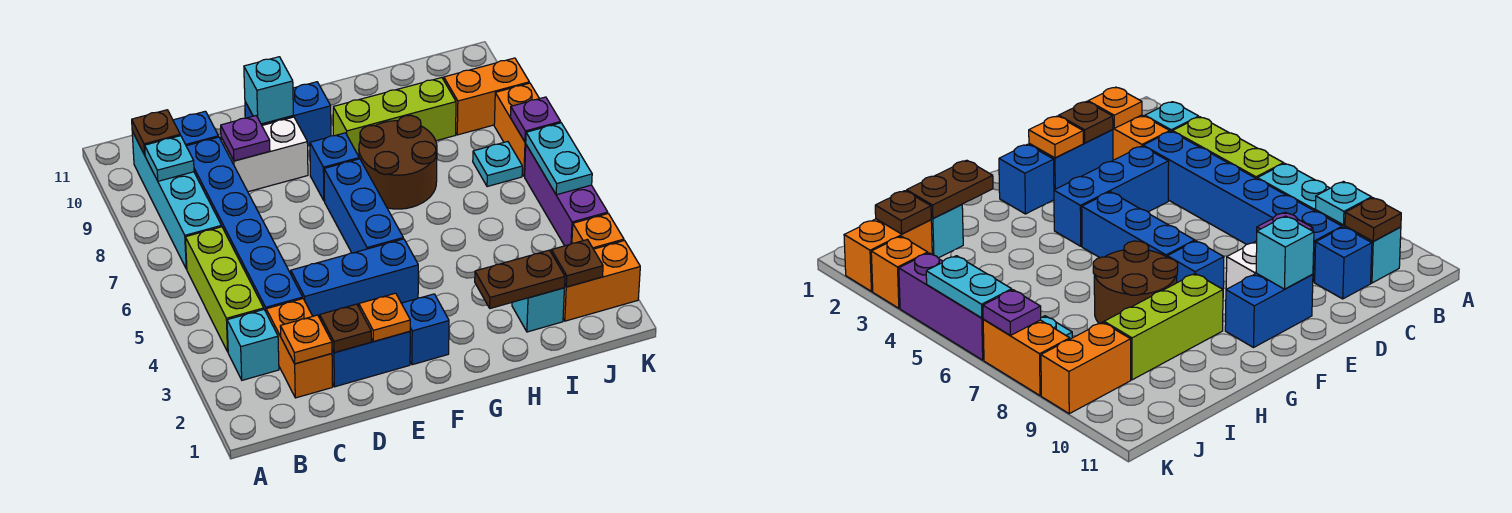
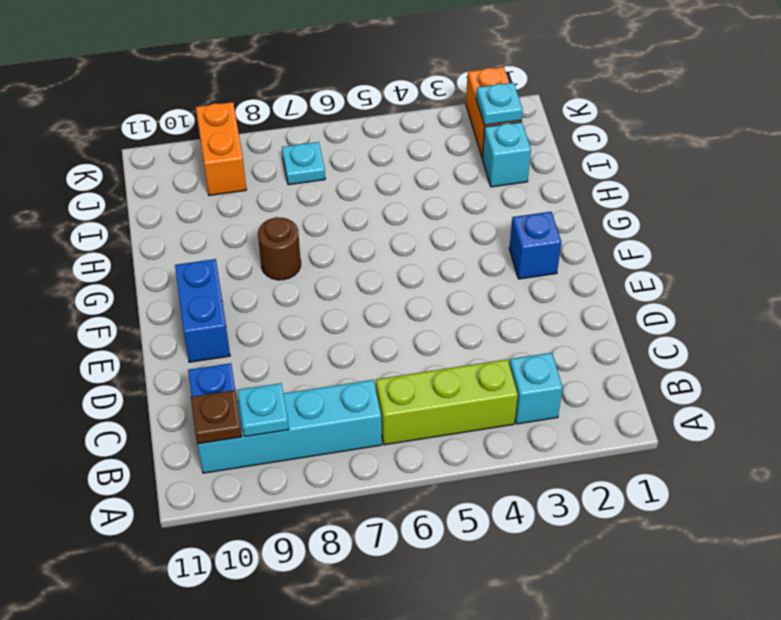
brown round brick G8 level 1 -> brown round brick G7:H8 level 1
cyan plate J2 level 2 -> brown plate J2 level 2
none -> orange brick C2:C3 level 1
none -> blue brick C4:C9 level 1
none -> blue brick D2:E2 level 1
none -> blue brick D4:F4 level 1

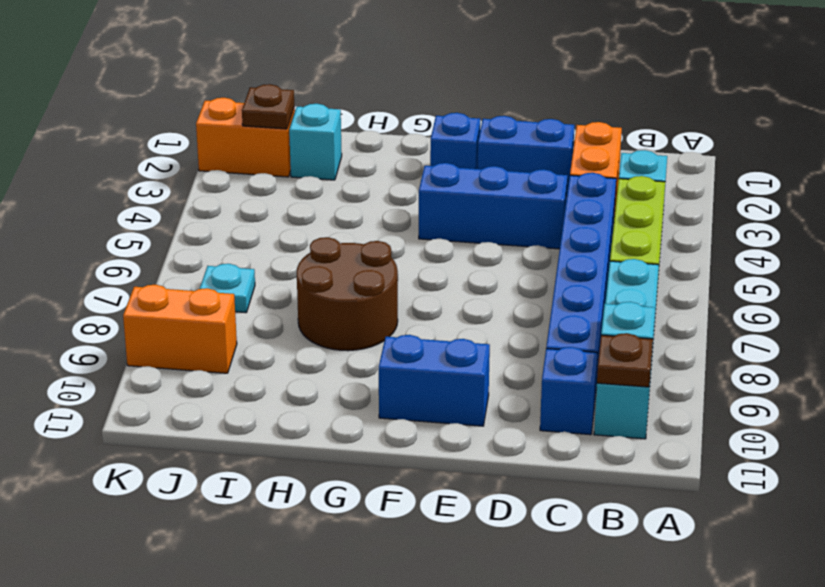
none -> white brick D9:E9 level 1
none -> blue brick F5:F7 level 1
none -> blue brick F8 level 1
none -> lime brick G9:I9 level 1

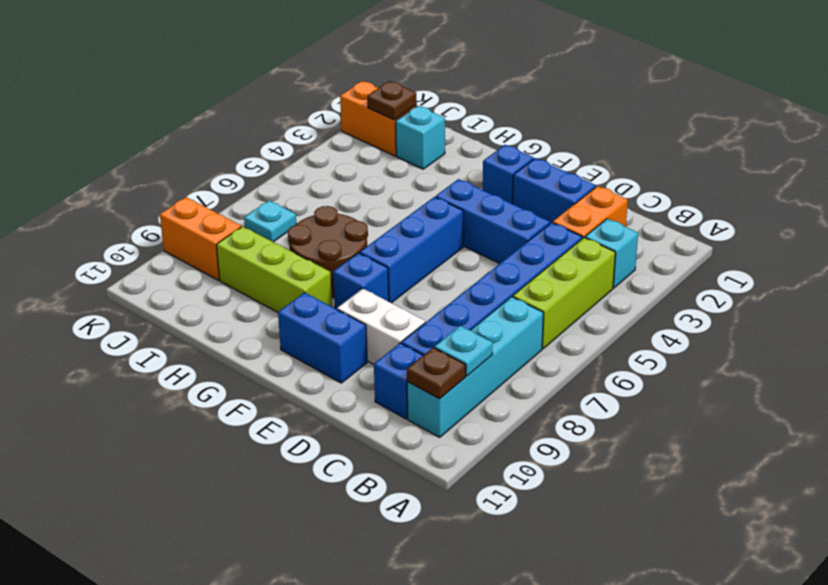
none -> orange brick K3 level 1
none -> purple brick K4:K6 level 1
none -> orange brick K7:K8 level 1
none -> orange plate C2 level 2

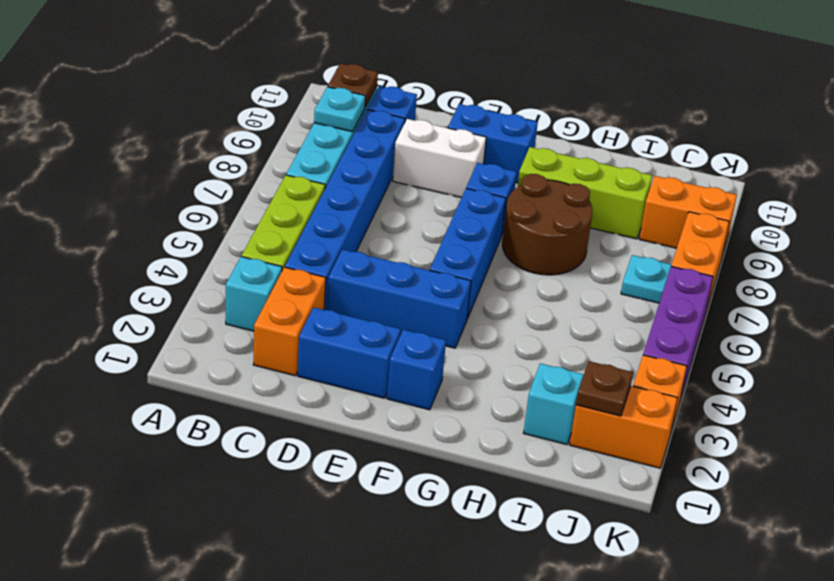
none -> orange plate C2 level 2
none -> brown plate D2 level 2
none -> purple plate D9 level 2
none -> orange plate E2 level 2

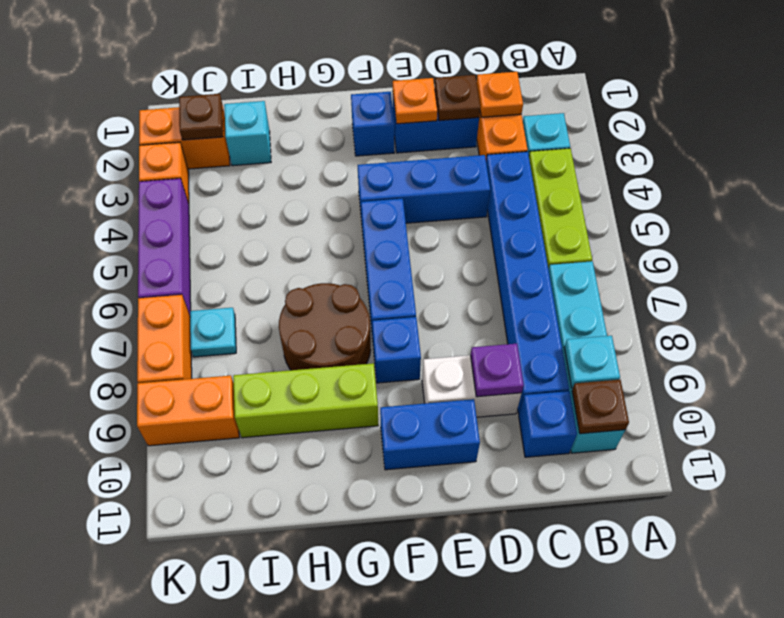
none -> cyan brick E10 level 2
none -> brown plate H2:I2 level 2
none -> cyan plate K5:K6 level 2
none -> purple plate K7 level 2

